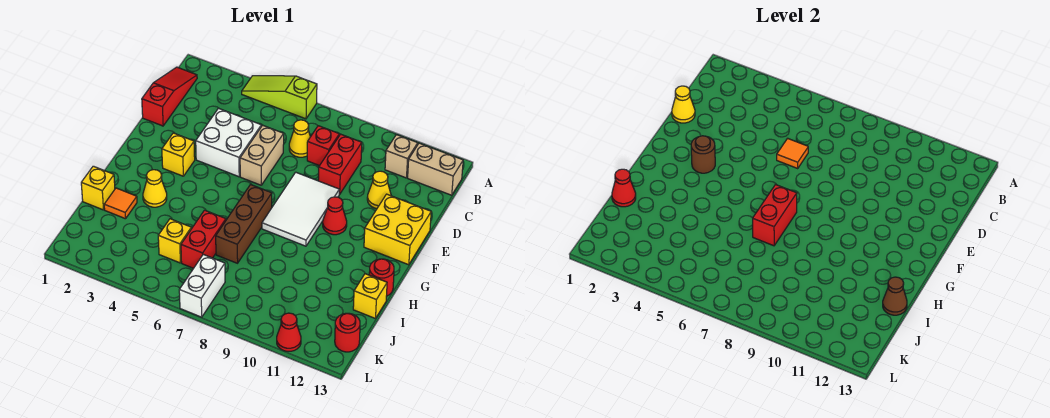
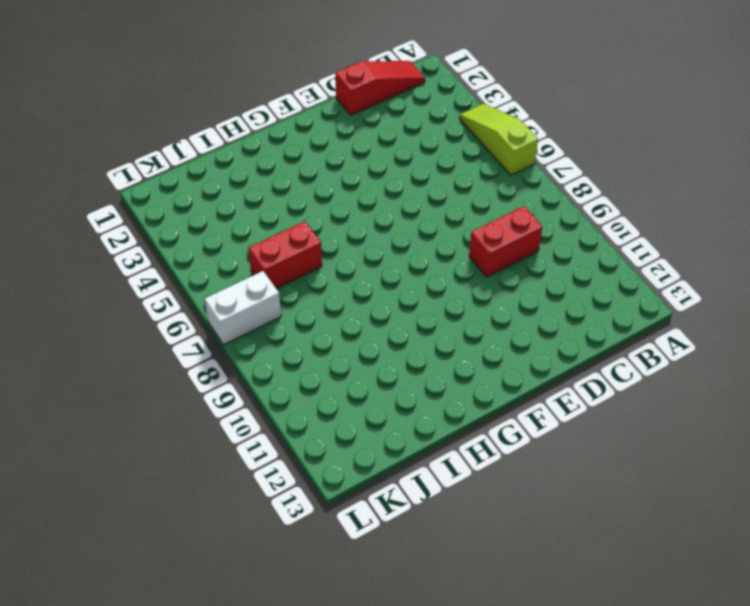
none -> tan brick B11 level 1
none -> tan brick B12:B13 level 1
none -> yellow cone C7 level 1
none -> red brick C8 level 1

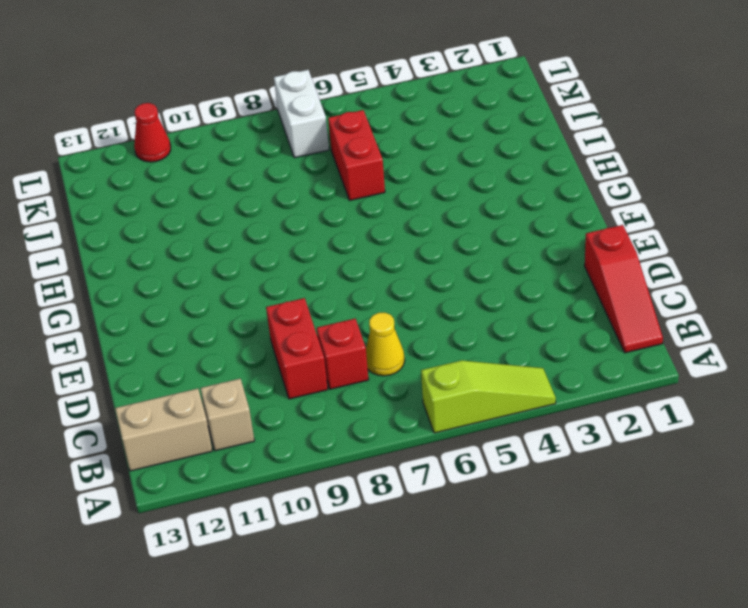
none -> white brick D4:E5 level 1
none -> tan brick D6:E6 level 1
none -> yellow cone D11 level 1
none -> white tile E8:G9 level 1

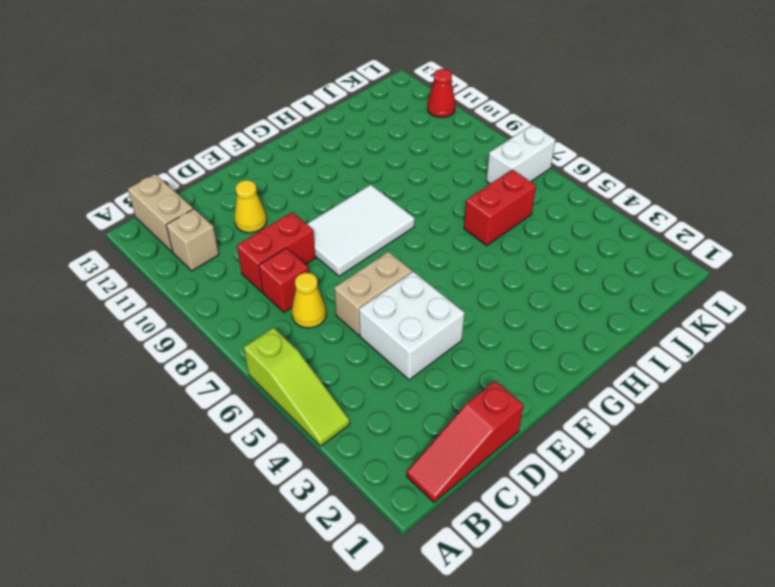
none -> yellow brick E12:F13 level 1
none -> yellow brick F3 level 1
none -> red cone F10 level 1
none -> brown brick G7:I7 level 1

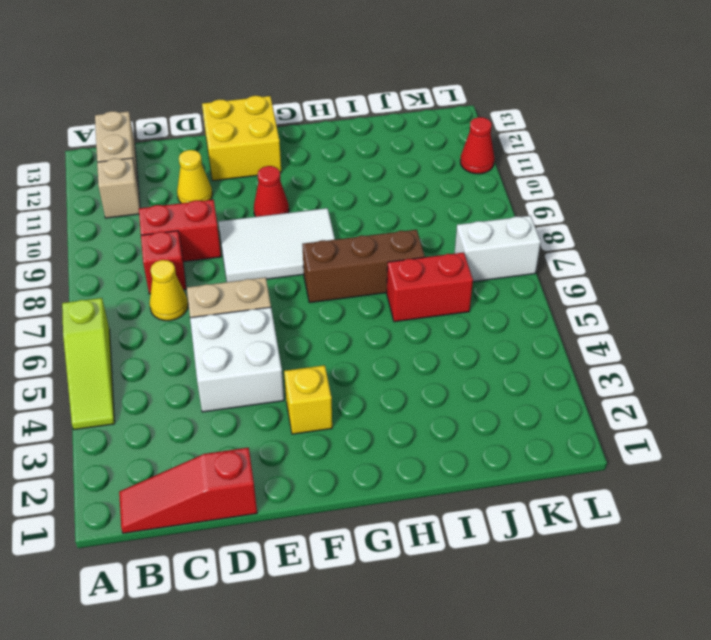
none -> yellow cone H3 level 1
none -> red round brick H13 level 1
none -> yellow brick I1 level 1
none -> orange tile I2 level 1

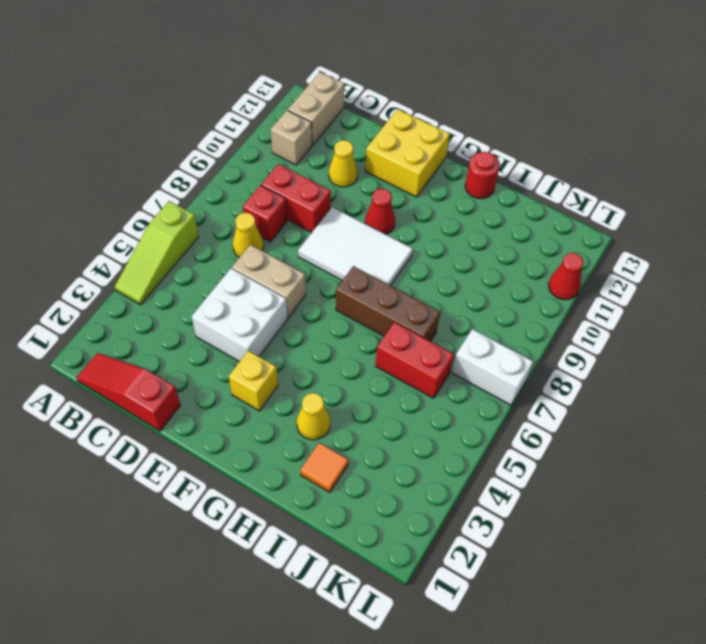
none -> yellow brick I1 level 1
none -> yellow brick I13 level 1
none -> yellow brick J5 level 1
none -> red round brick K13 level 1

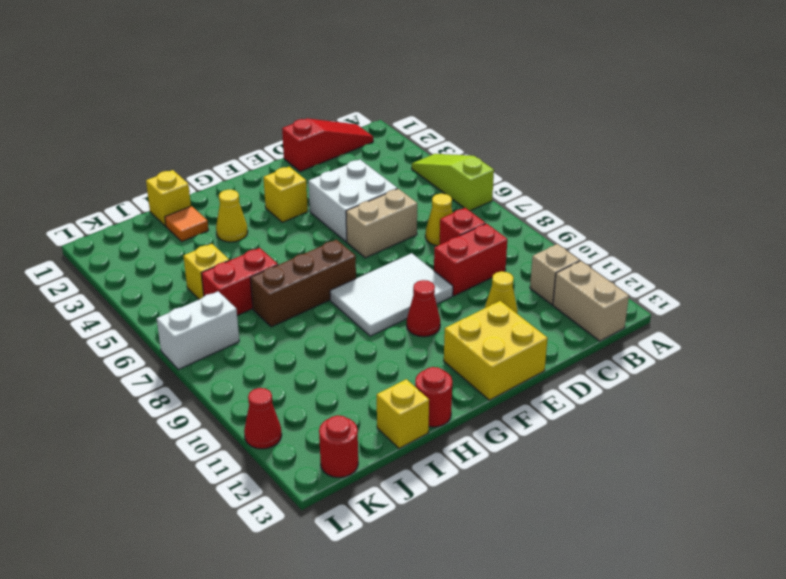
none -> yellow cone D1 level 2
none -> orange tile D6 level 2
none -> brown round brick F3 level 2
none -> red brick G7:H7 level 2

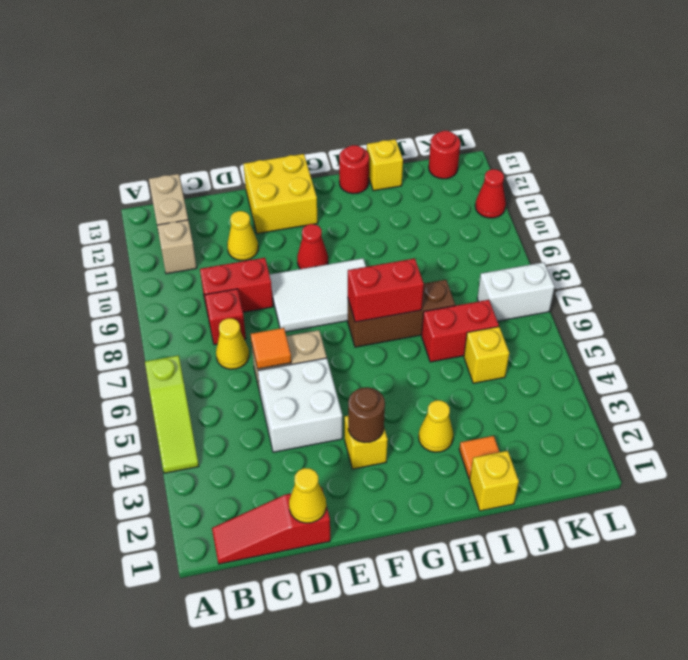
none -> red cone I1 level 2
none -> brown cone I13 level 2

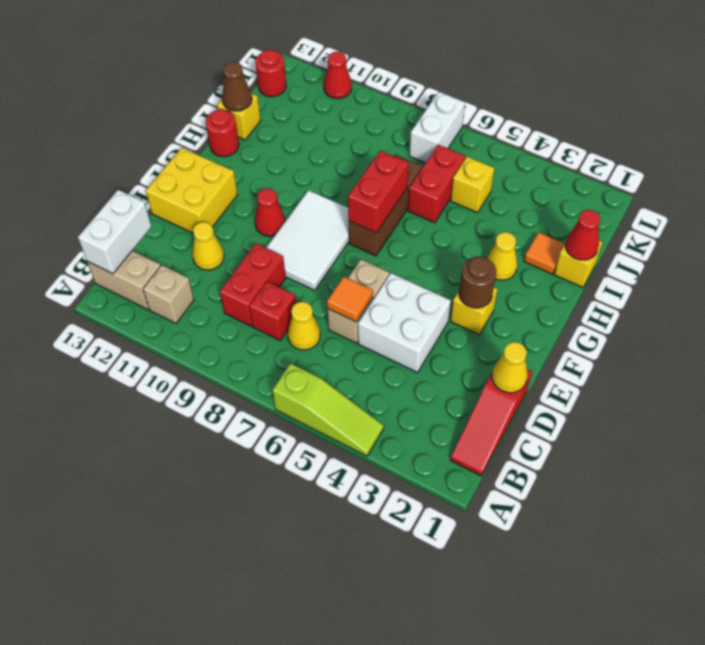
white brick B13:C13 level 2 -> none

